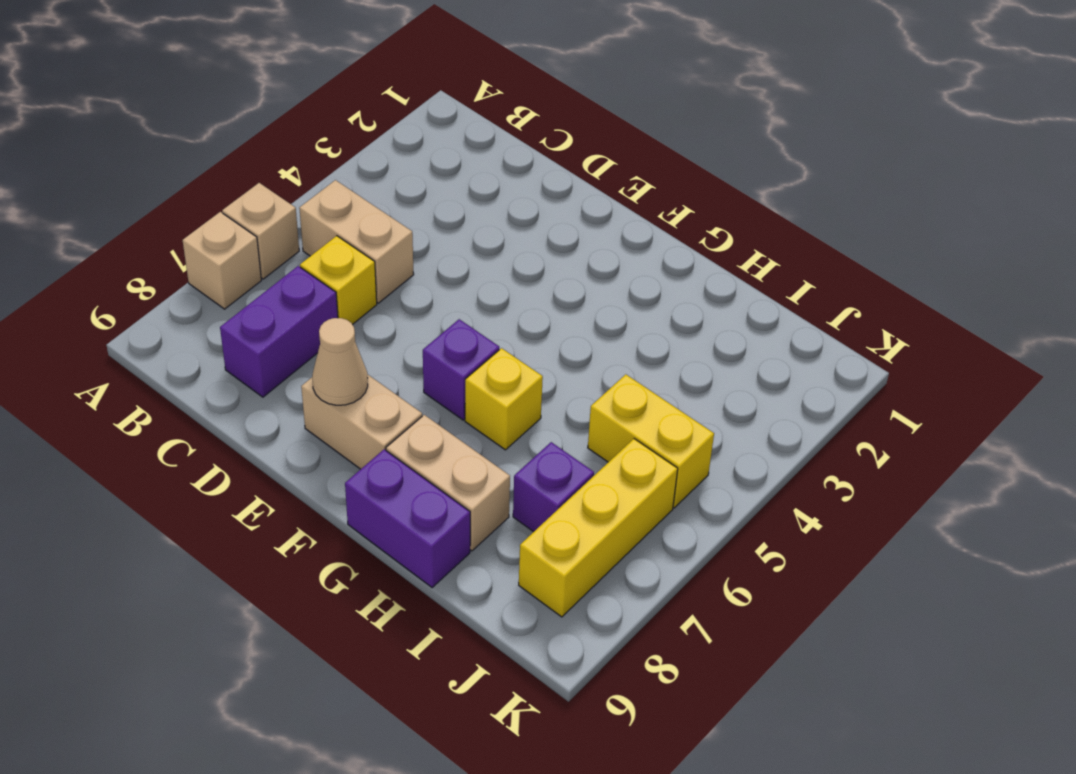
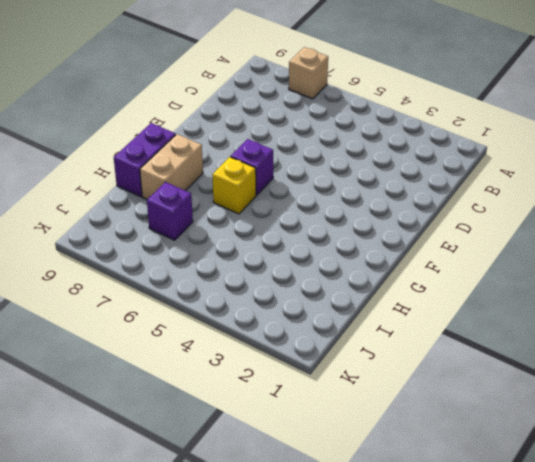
none -> tan brick A6 level 1
none -> tan brick B5:C5 level 1
none -> yellow brick C6 level 1

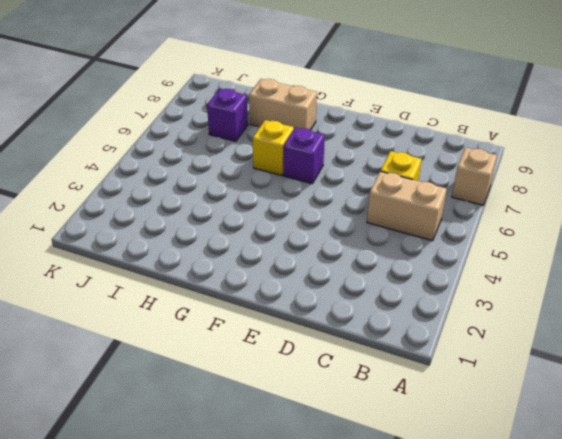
none -> tan brick A6 level 1
none -> purple brick C7:C8 level 1
none -> tan brick E8:F8 level 1

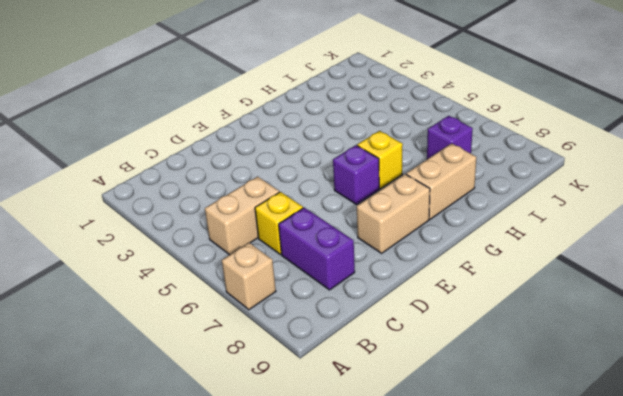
none -> tan brick A6 level 1
none -> purple brick G9:H9 level 1
none -> yellow brick I5:J5 level 1

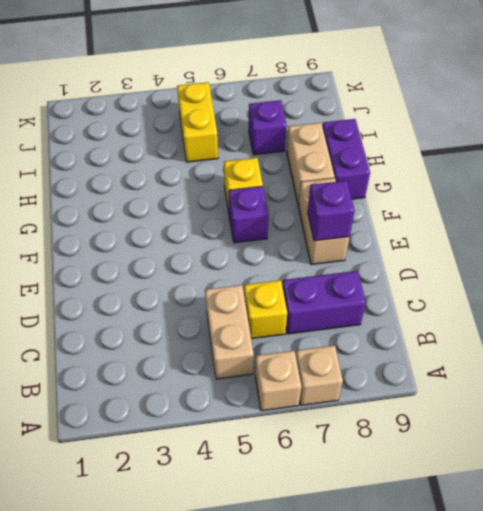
purple brick E8 level 2 -> tan cone E8 level 2
none -> yellow brick J6:J8 level 1

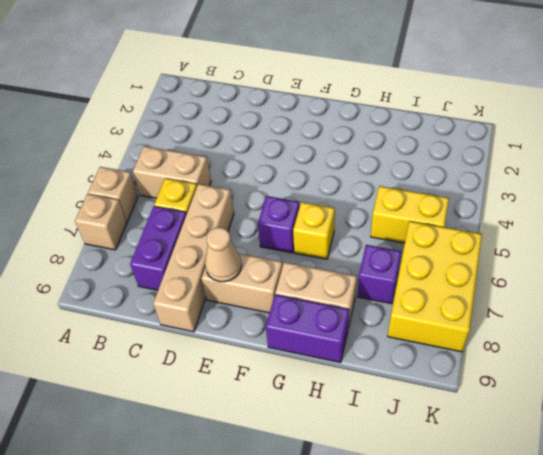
tan brick D6:D9 level 1 -> none
yellow brick J6:K8 level 1 -> yellow brick J6:J8 level 1

